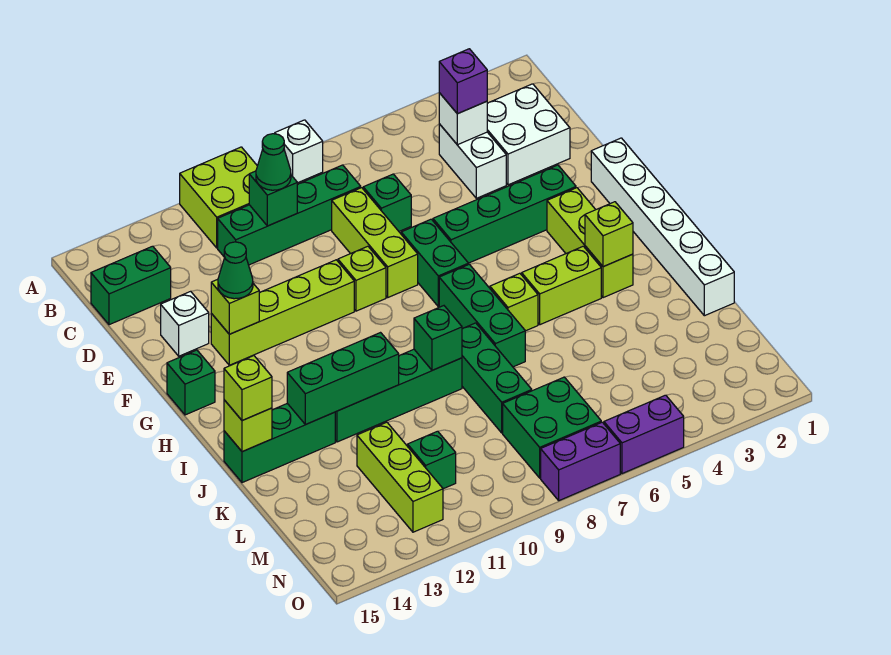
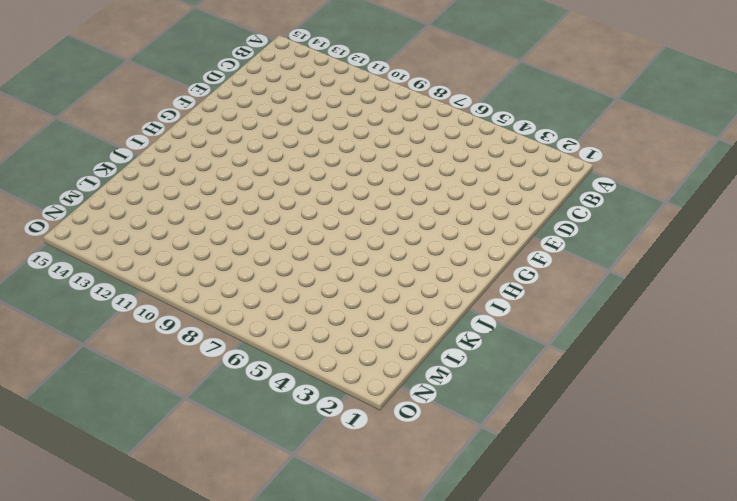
none -> white brick A8 level 1
none -> lime brick A10:B11 level 1
none -> white brick C2:D3 level 1
none -> white brick C4:D4 level 1

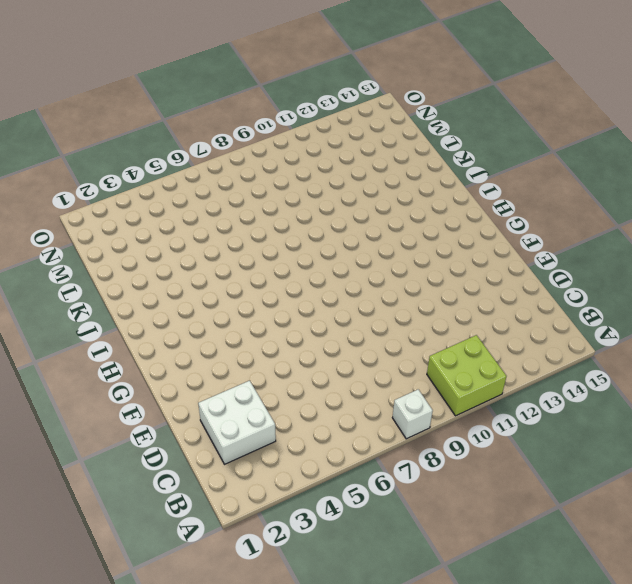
none -> white brick C4:D4 level 1
none -> green brick C8:C11 level 1
none -> green brick C14:C15 level 1
none -> green brick D7 level 1

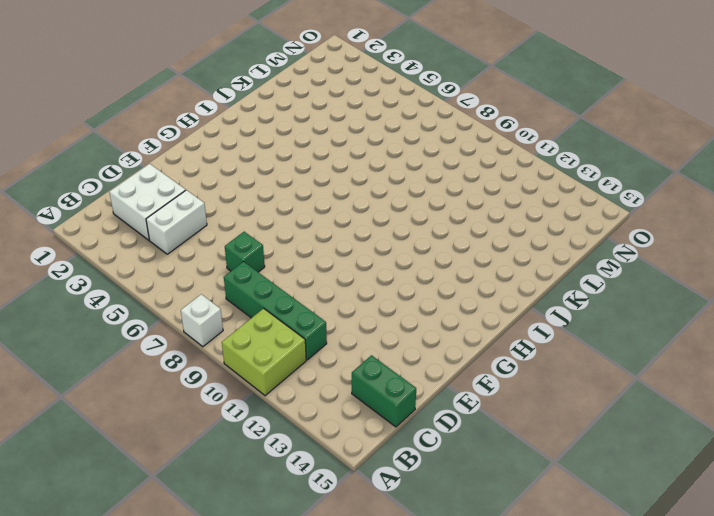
none -> lime brick D8:F8 level 1
none -> white brick E14 level 1
none -> white brick F1:K1 level 1
none -> green brick F3:F6 level 1

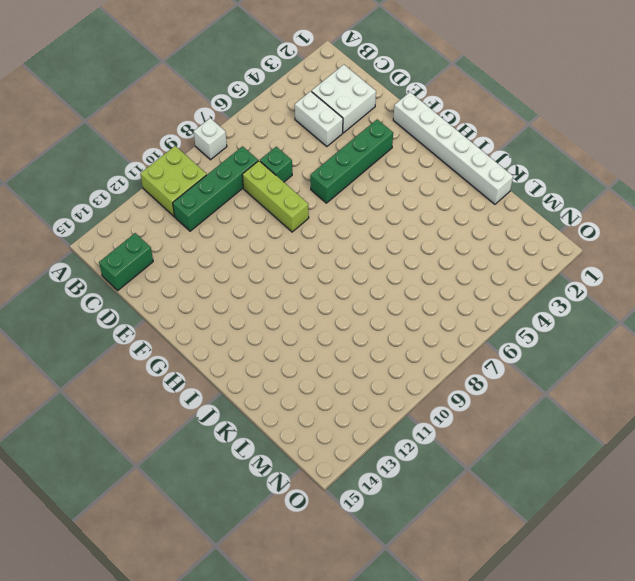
none -> white brick E14 level 1
none -> green brick F7:G7 level 1
none -> lime brick F9 level 1
none -> lime brick F10:F13 level 1

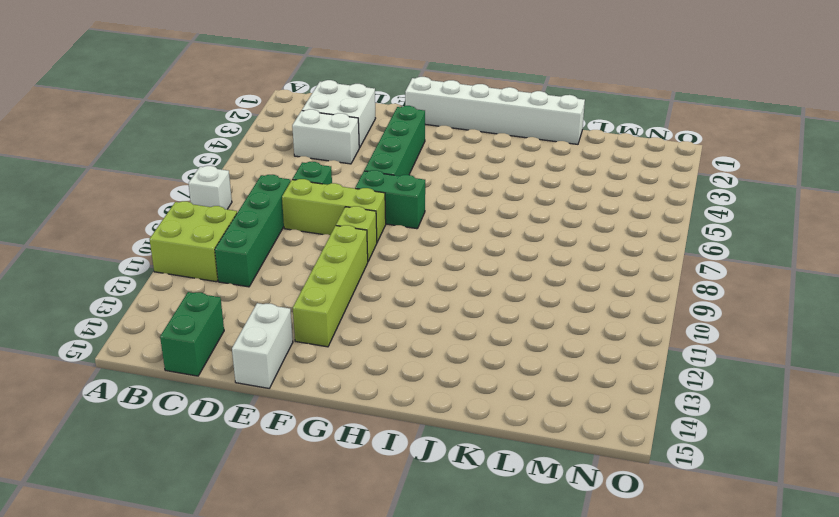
white brick E14:E15 level 1 -> white brick E14 level 1
none -> lime brick G3:I3 level 1
none -> green brick G15 level 1
none -> green brick H7:J7 level 1
none -> lime brick I4:I5 level 1

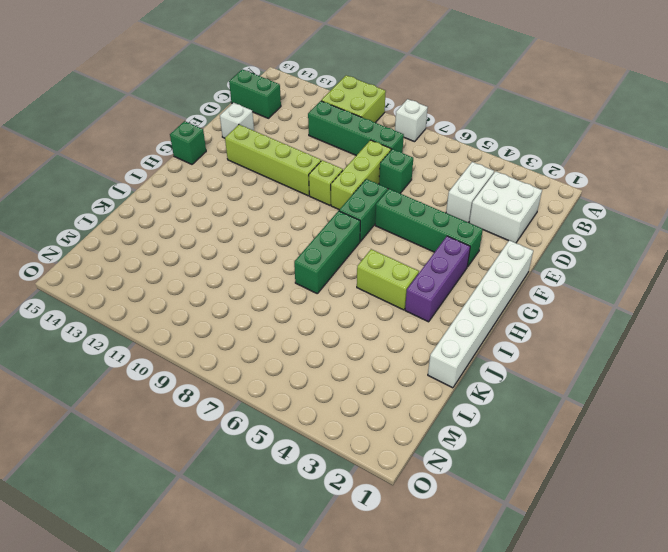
purple brick G3:I3 level 1 -> lime brick G3:I3 level 1
none -> lime brick I6 level 1
none -> green brick J8:L8 level 1
none -> green brick J9:J12 level 1
none -> green brick J13:J15 level 1

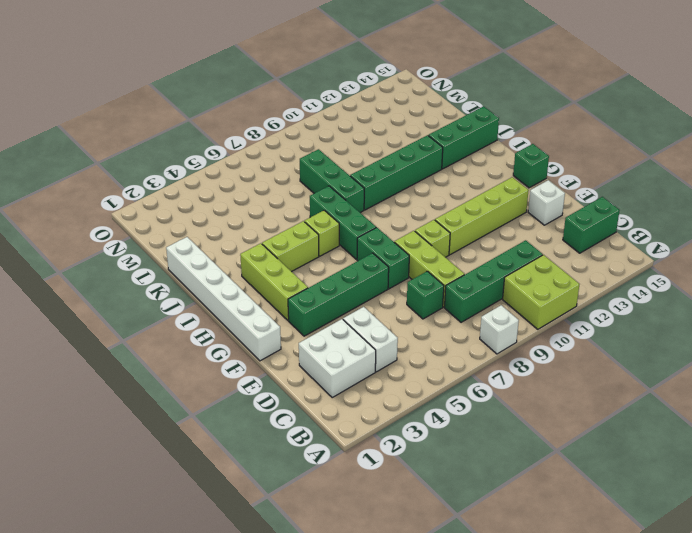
none -> lime brick L12:N12 level 1
none -> green brick M7:N8 level 1
none -> green brick M11 level 1
none -> purple brick O5:O6 level 1

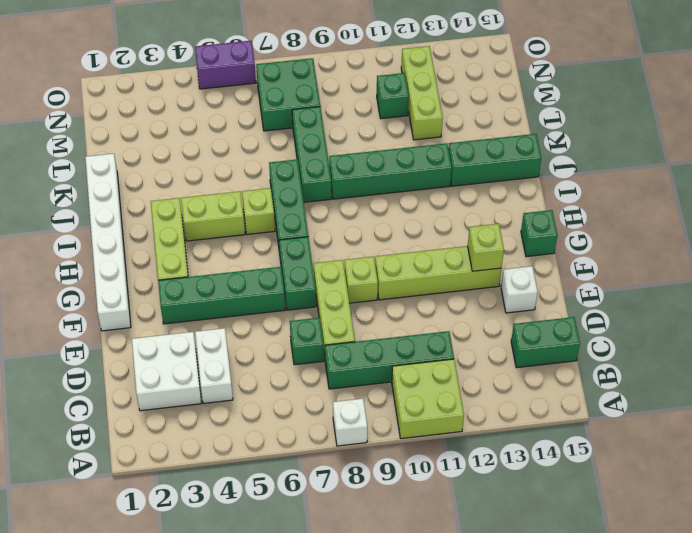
none -> purple brick O7:O8 level 1
none -> white brick C4 level 2
none -> green brick C10 level 2
none -> lime brick I3 level 2

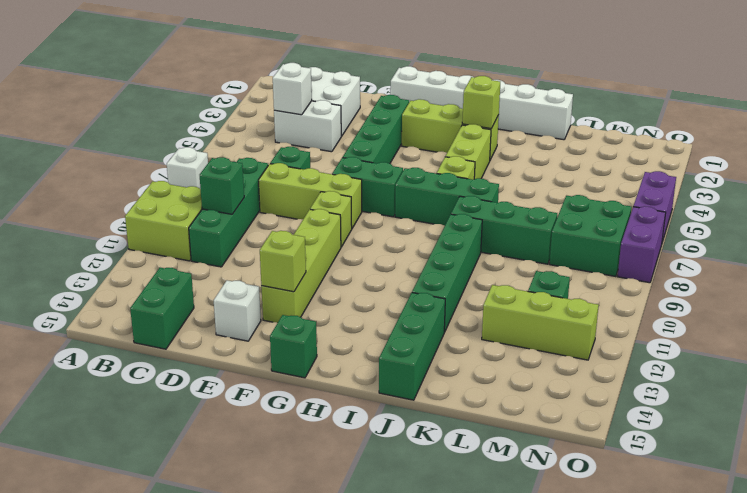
none -> green brick J9 level 2
none -> green brick J11:J13 level 2
none -> lime brick J15 level 2
none -> purple brick C4 level 3

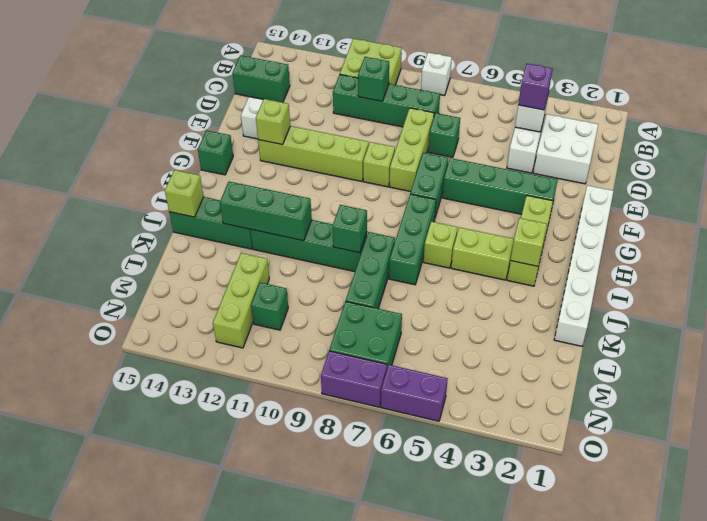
none -> green cone C10 level 3
none -> green cone F13 level 3
none -> lime brick J15 level 3

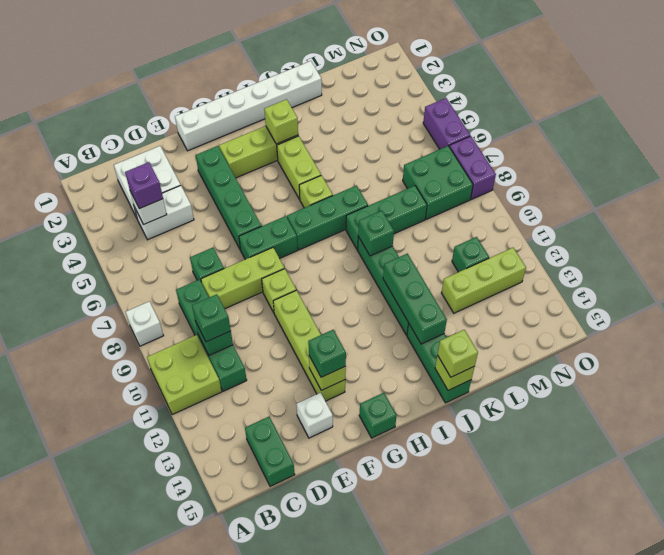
green brick C10 level 3 -> green cone C10 level 3
green brick F13 level 3 -> green cone F13 level 3

